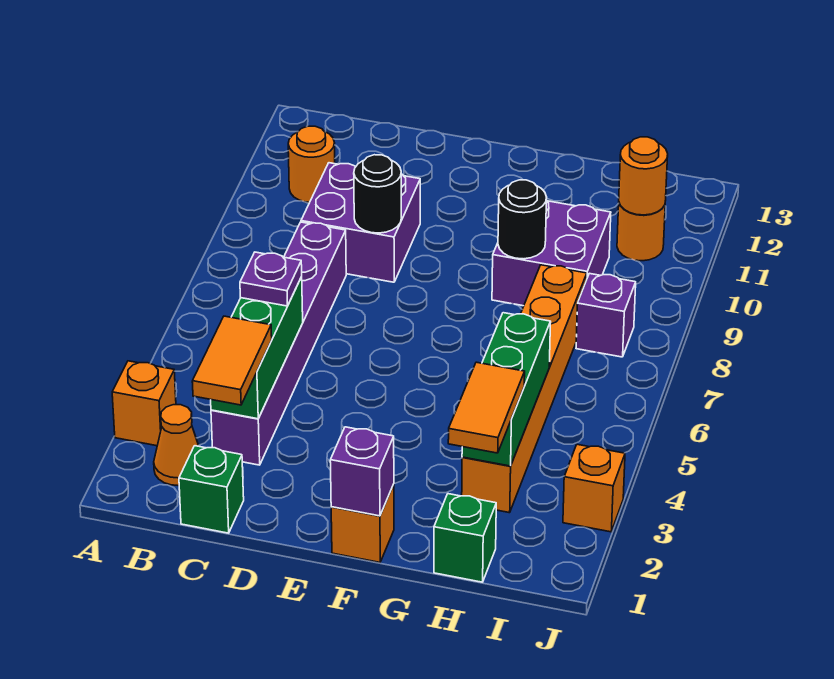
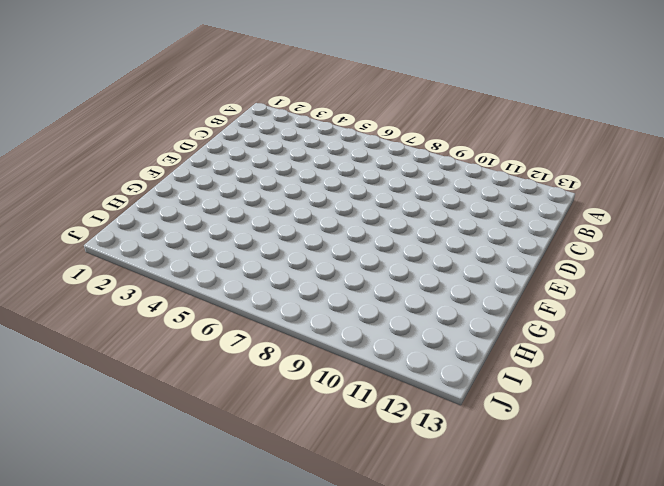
none -> orange brick A3 level 1
none -> orange cone B2 level 1
none -> orange round brick B11 level 1

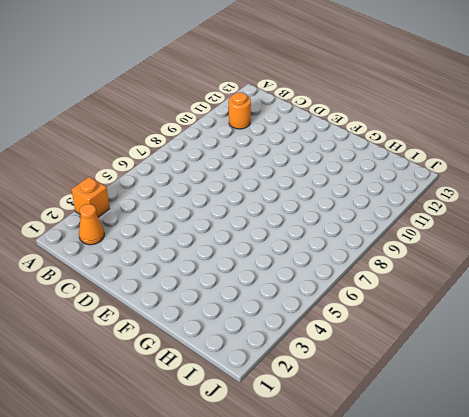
none -> green brick C1 level 1
none -> purple brick C3:C8 level 1
none -> purple brick C9:D10 level 1

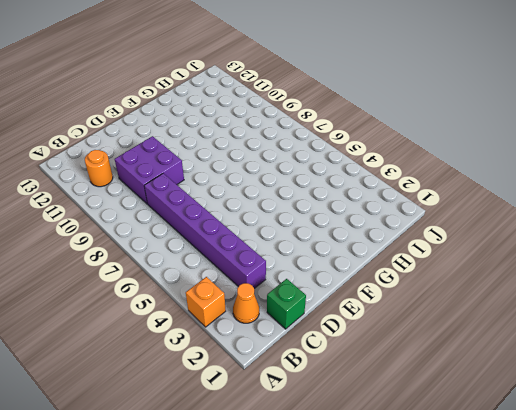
none -> orange brick F1 level 1
none -> purple brick G9:H10 level 1
none -> green brick H1 level 1

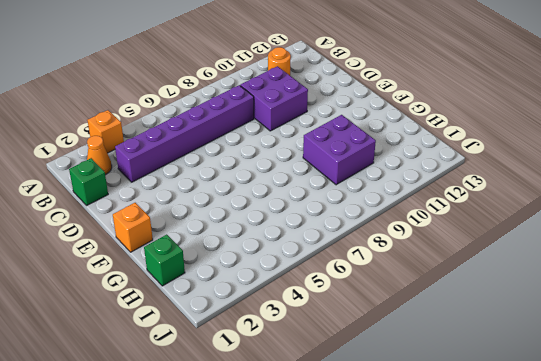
none -> orange brick H3:H8 level 1
none -> purple brick I8 level 1
none -> orange round brick I11 level 1

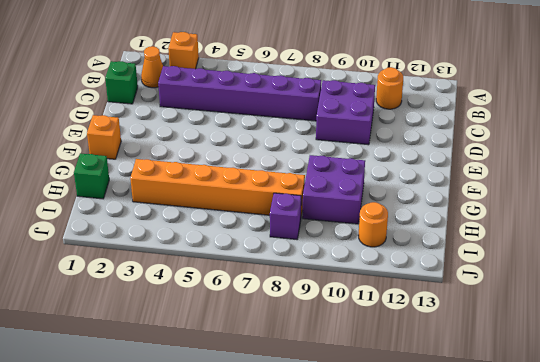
none -> orange brick J3 level 1
none -> green brick C3:C5 level 2
none -> black round brick D9 level 2

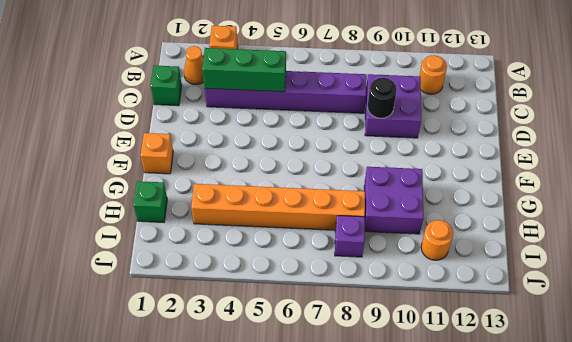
none -> orange brick J3 level 1
none -> purple brick F1 level 2
none -> black round brick G9 level 2

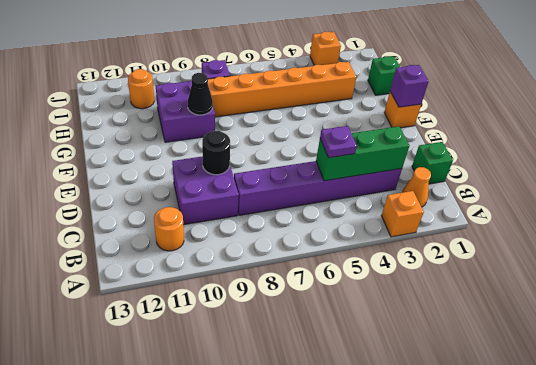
black cone G9 level 2 -> black round brick G9 level 2
none -> green brick H3:H5 level 2
none -> orange round brick I11 level 2
none -> orange tile C2:C3 level 3

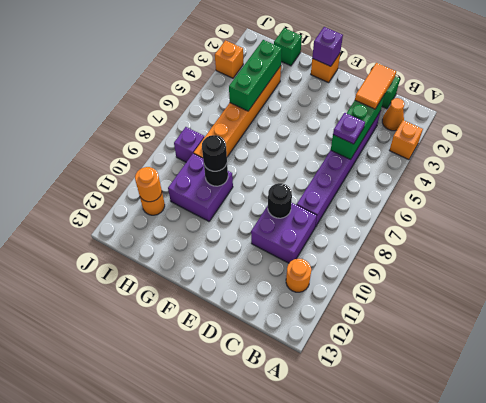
black round brick G9 level 3 -> none
none -> orange tile H2:H3 level 3

